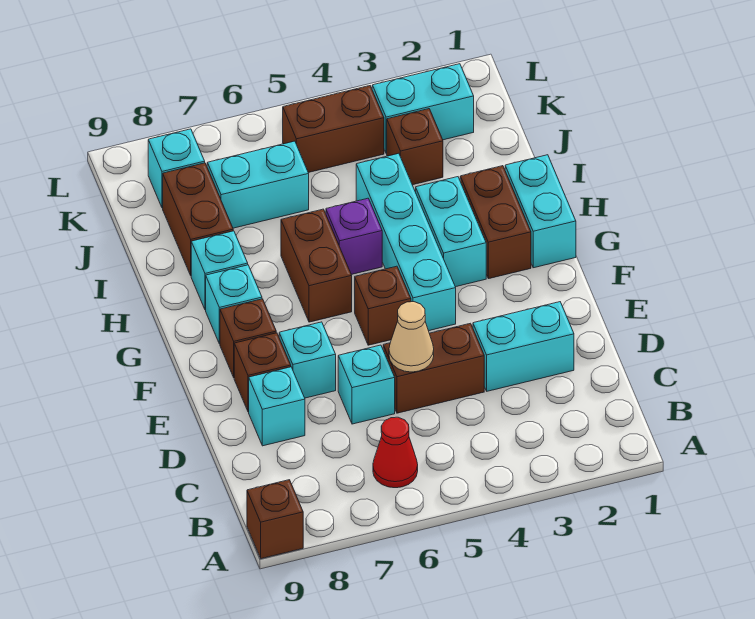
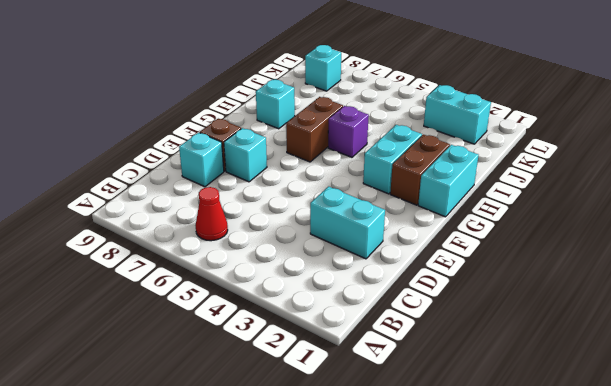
none -> brown brick A9 level 1
none -> brown brick D4:D5 level 1
none -> cyan brick D6 level 1

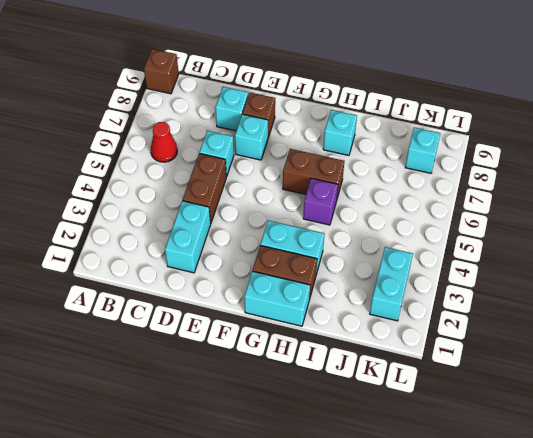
none -> cyan brick F4:I4 level 1
none -> brown brick F5 level 1
none -> brown brick F8 level 1

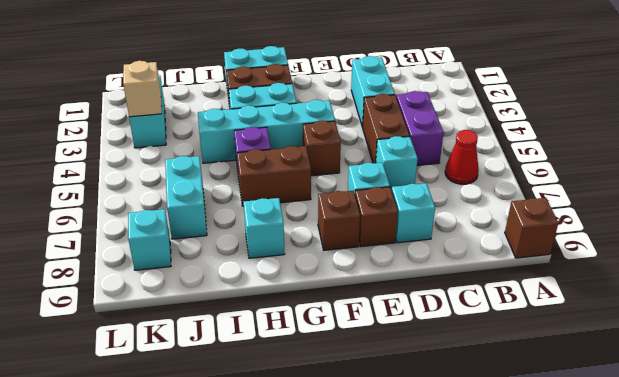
purple brick C4:C5 level 1 -> none
tan brick K3 level 2 -> none
none -> cyan brick G8 level 1
none -> brown brick I8:J8 level 1
none -> brown brick J3 level 1

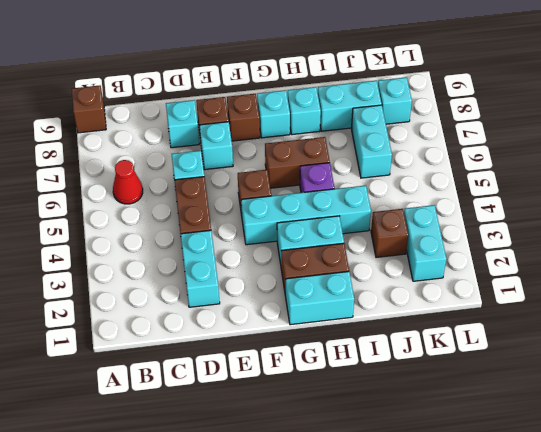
cyan brick I8:J8 level 1 -> brown brick I8:J8 level 1
none -> brown brick K4:K5 level 1
none -> tan cone D5 level 2

